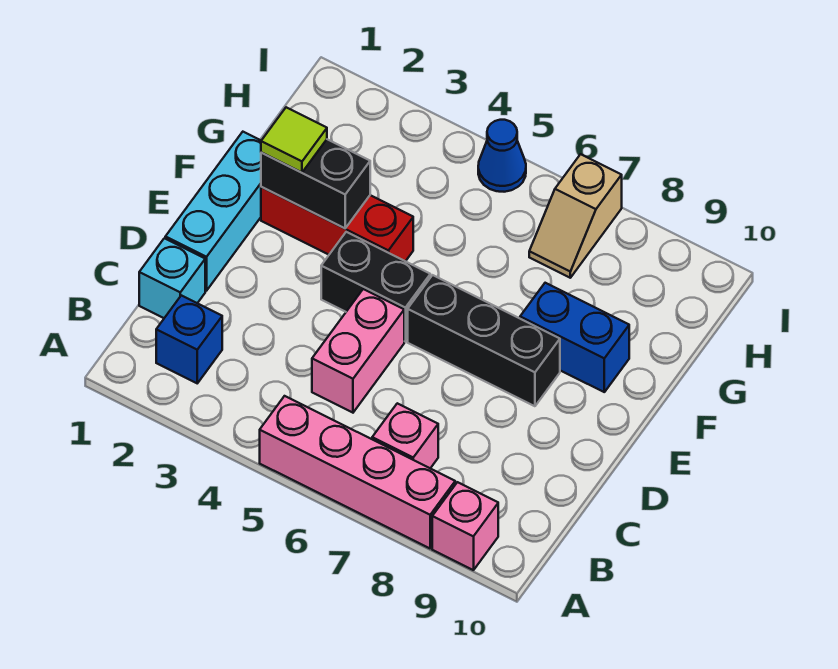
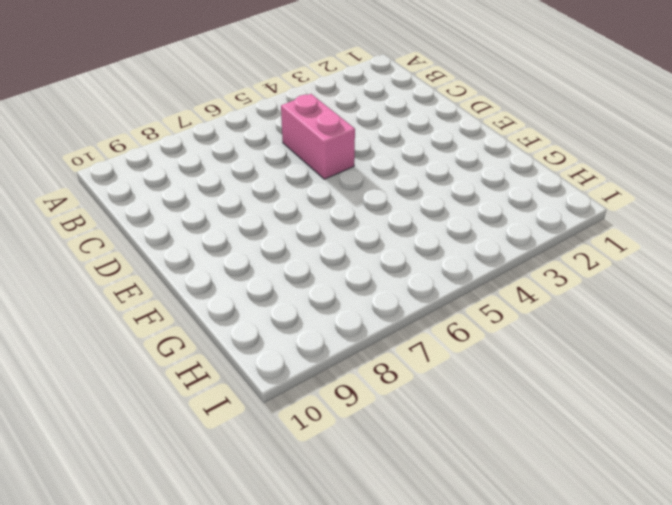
none -> pink brick A5:A8 level 1
none -> pink brick A9 level 1
none -> blue brick B2 level 1

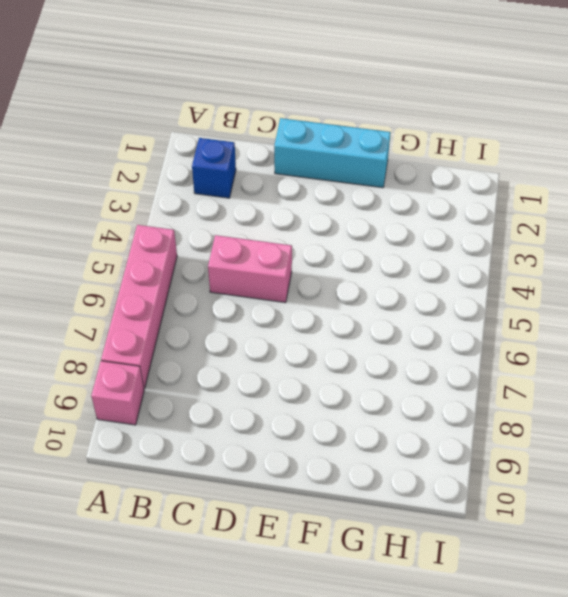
none -> pink brick B7 level 1
none -> cyan brick C1 level 1
none -> black brick E4:E5 level 1

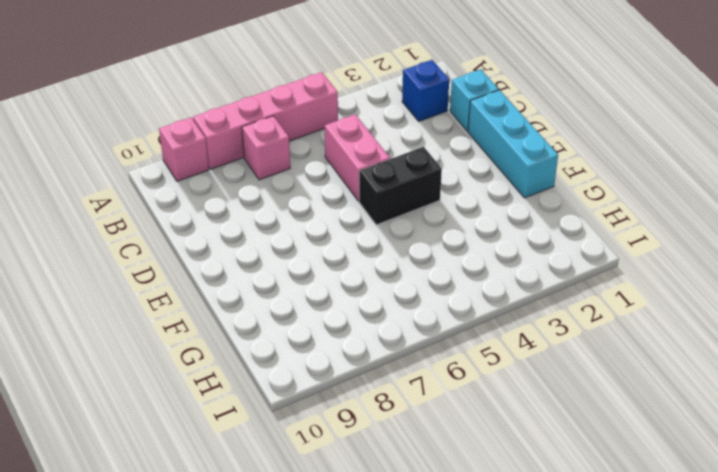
none -> black brick E6:E8 level 1
none -> red brick F2:F4 level 1
none -> blue brick F8:F9 level 1

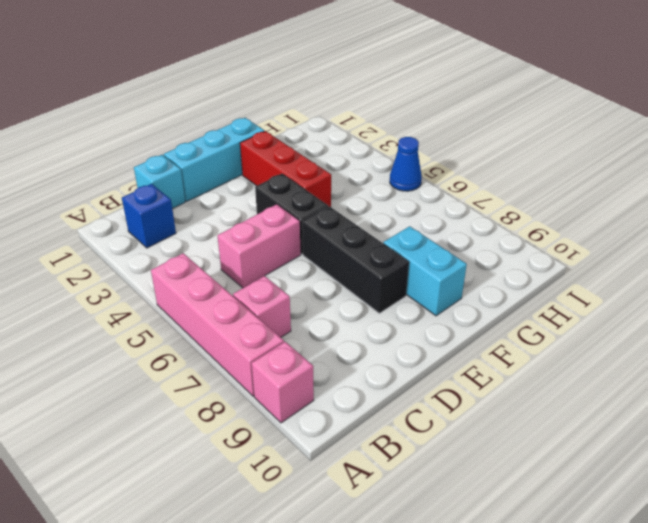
cyan brick F8:F9 level 1 -> blue brick F8:F9 level 1
none -> tan slope H7:I7 level 1 top I
none -> black brick F2:F3 level 2
none -> lime tile F2 level 3

